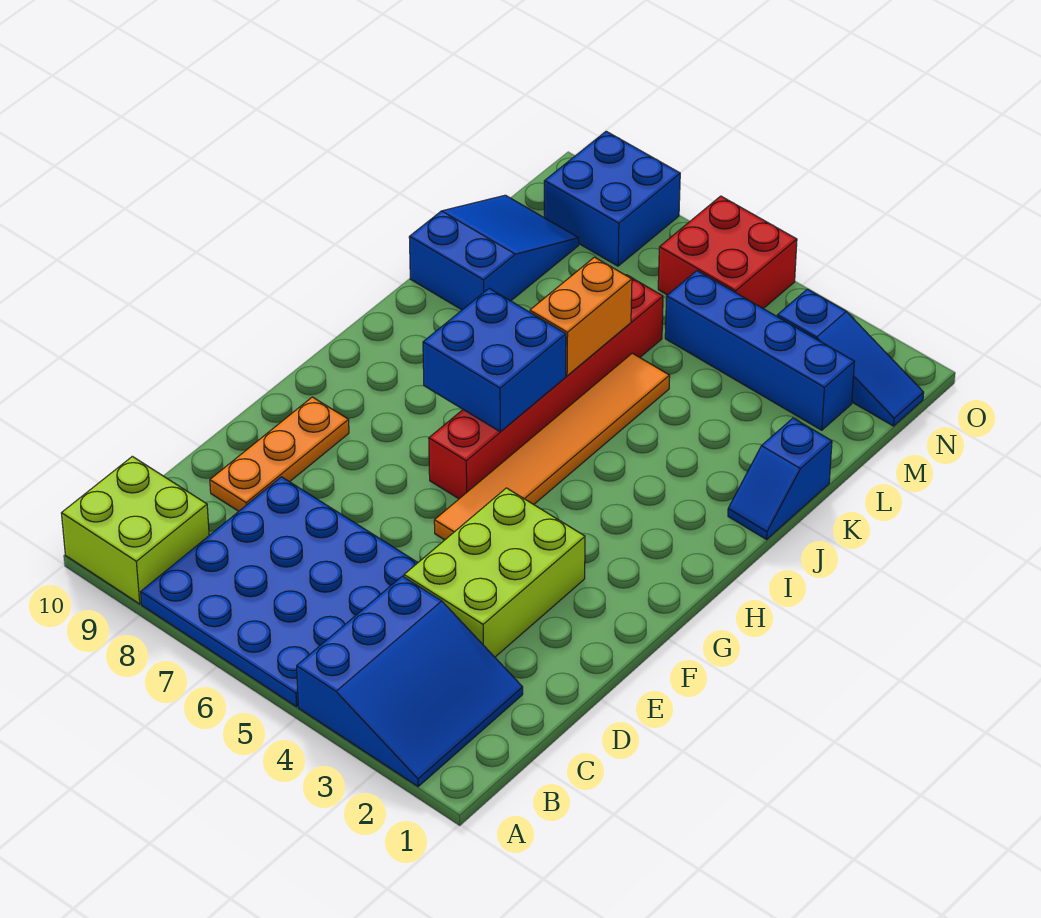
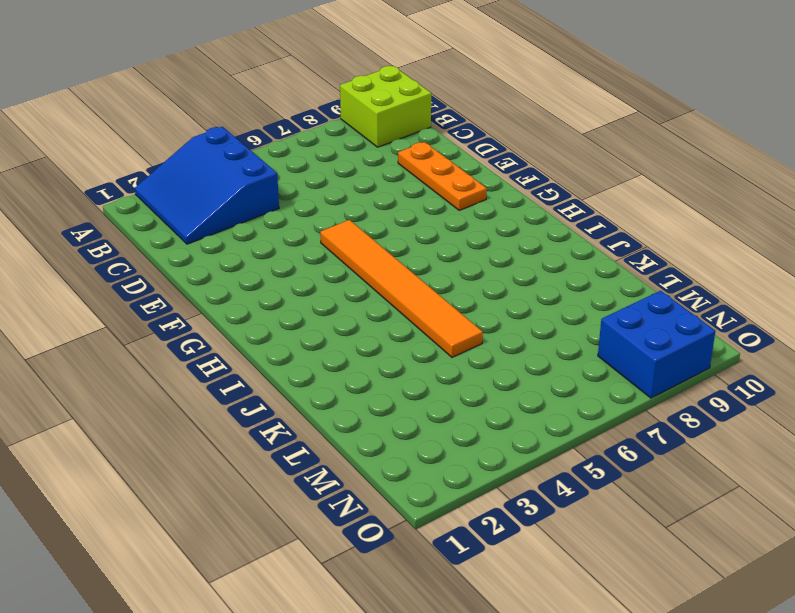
none -> blue plate A5:D8 level 1
none -> lime brick D3:F4 level 1
none -> red brick G6:L6 level 1

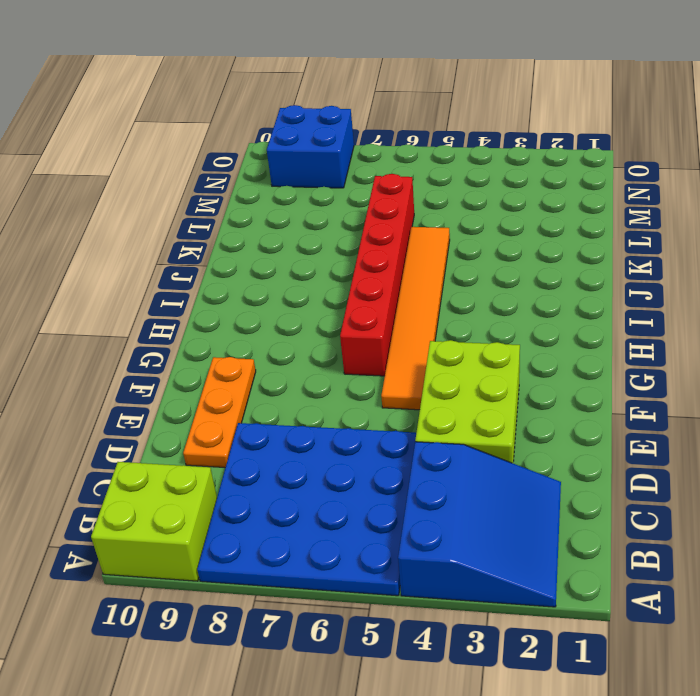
none -> blue slope J1:K1 level 1 top K
none -> blue slope K9:M10 level 1 top K
none -> blue brick M2:M5 level 1

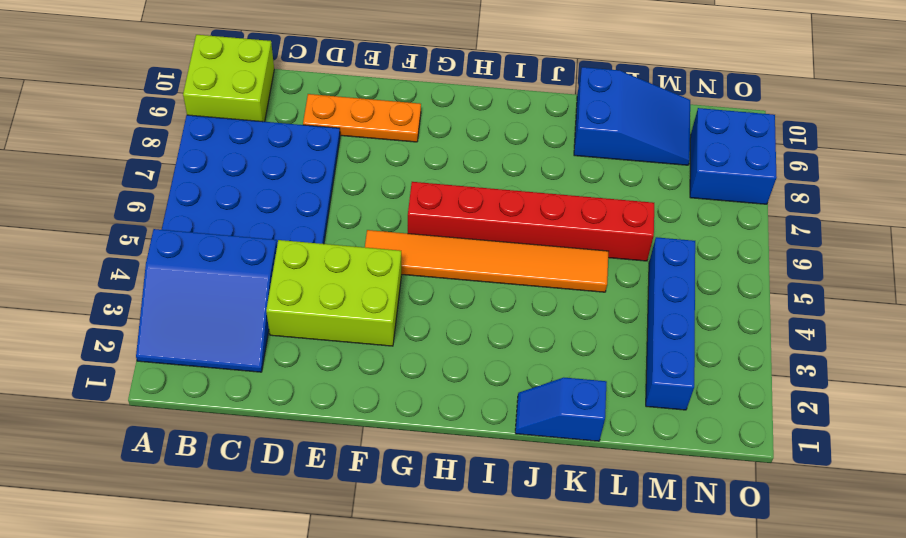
none -> blue slope N1:N3 level 1 top 3
none -> red brick N5:O6 level 1
none -> blue brick H6:I7 level 2

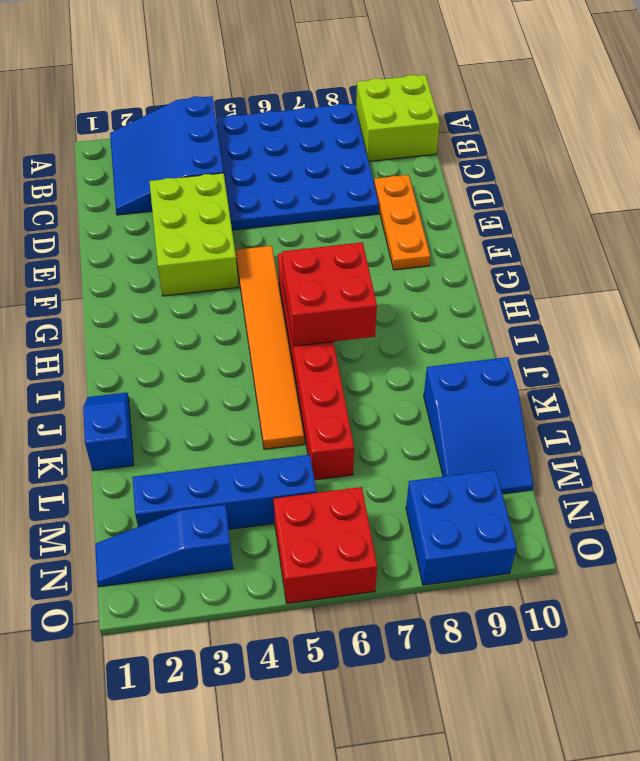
red brick H6:I7 level 2 -> blue brick H6:I7 level 2
none -> orange brick J6:K6 level 2

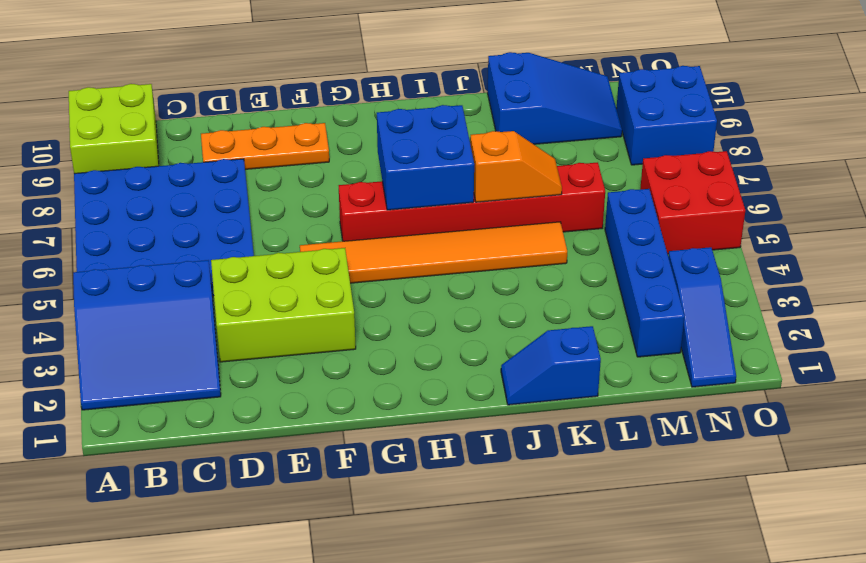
orange slope J6:K6 level 2 top J -> orange brick J6:K6 level 2

